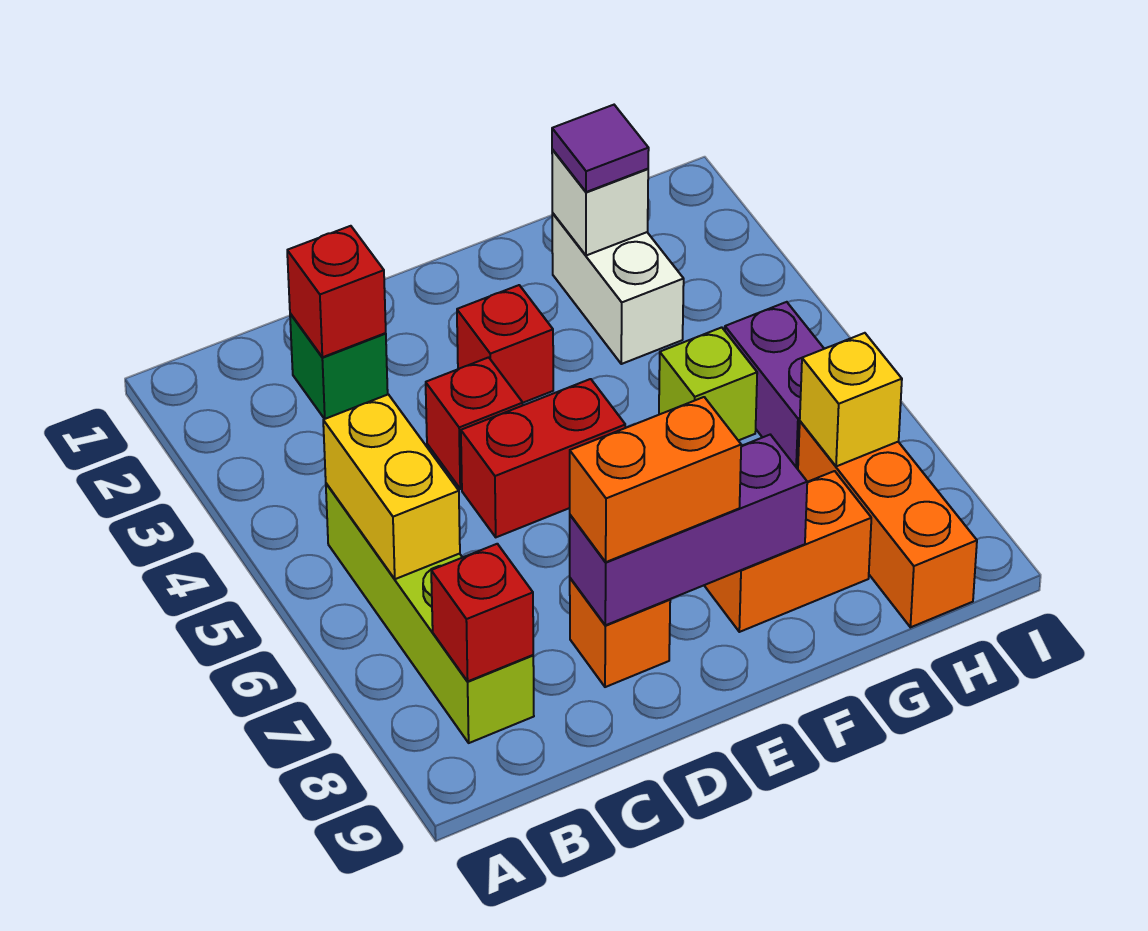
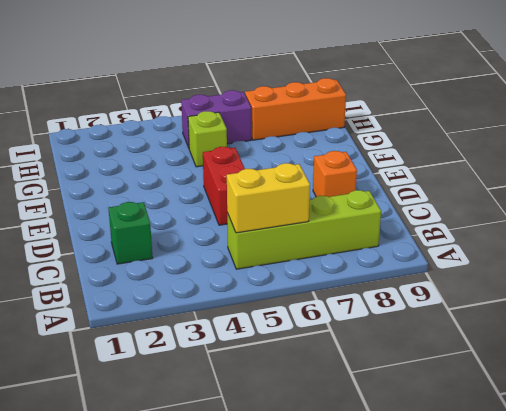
none -> red brick D4 level 1
none -> red brick E3 level 1
none -> orange brick F8:G8 level 1

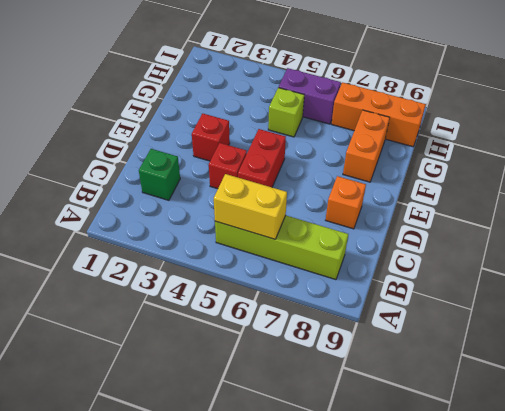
none -> white brick G2:G3 level 1
none -> red brick B8 level 2
none -> red brick C2 level 2

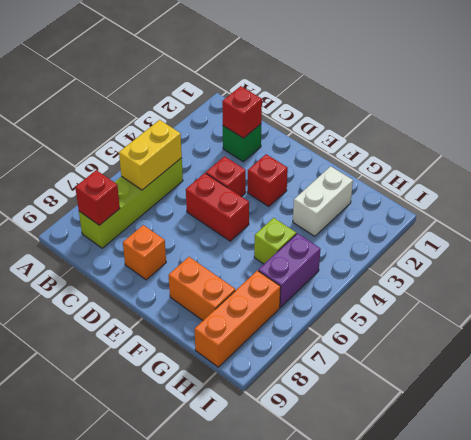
none -> purple brick D8:F8 level 2
none -> white brick G2 level 2
none -> yellow brick H7 level 2

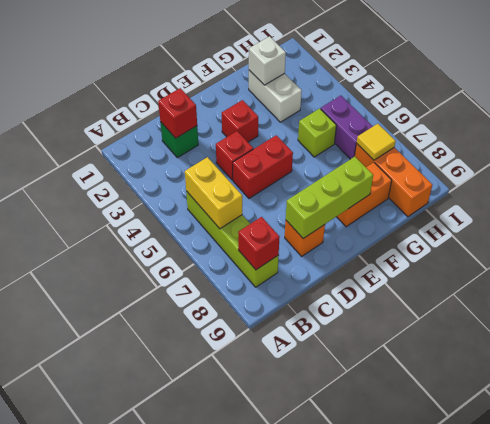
lime brick D8:F8 level 2 -> purple brick D8:F8 level 2
yellow tile H7 level 2 -> yellow brick H7 level 2
none -> orange brick D8:E8 level 3
none -> purple tile G2 level 3

